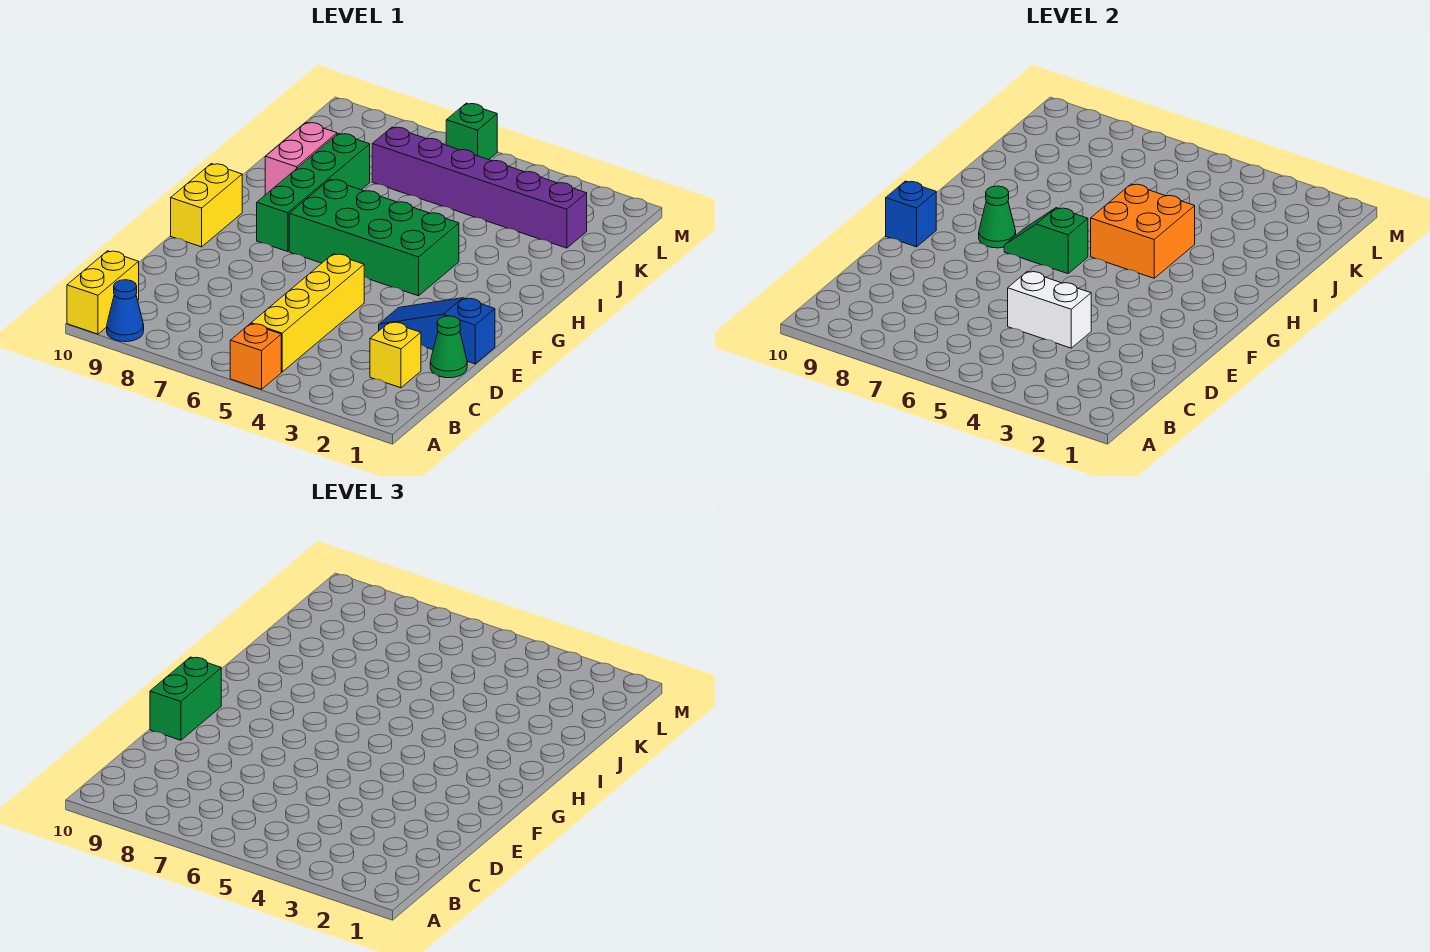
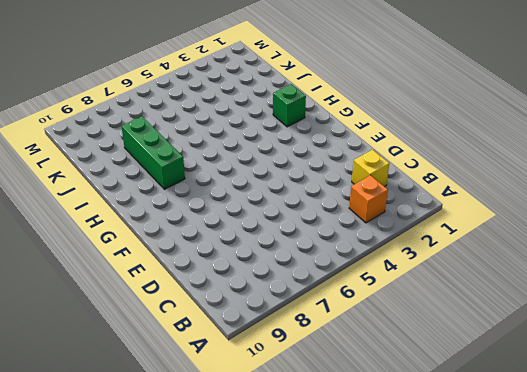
orange brick B3 level 1 -> orange brick A5 level 1
green brick H2 level 1 -> green brick M6 level 1
green brick H8:J8 level 1 -> green brick G8:J8 level 1
none -> blue cone A9 level 1
none -> yellow brick A10:B10 level 1
none -> yellow brick B5:E5 level 1

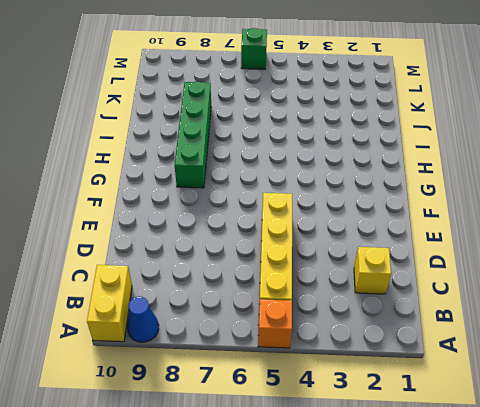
none -> green cone D1 level 1
none -> blue slope E1:E3 level 1 top 1
none -> yellow brick F10:G10 level 1

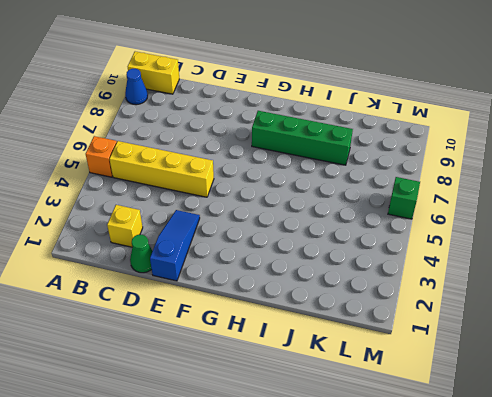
none -> yellow brick F10:G10 level 1
none -> green brick G4:H7 level 1
none -> pink brick I9:J9 level 1

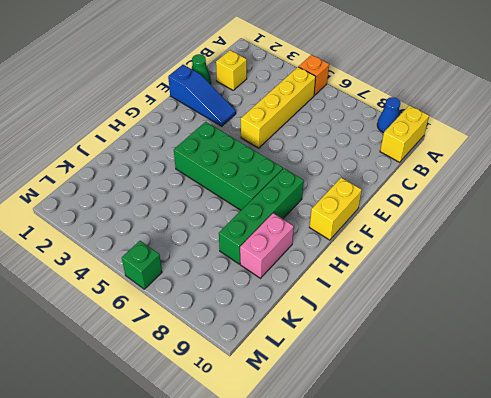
none -> purple brick K2:K7 level 1
none -> white brick D4:D5 level 2
none -> blue brick F10 level 2

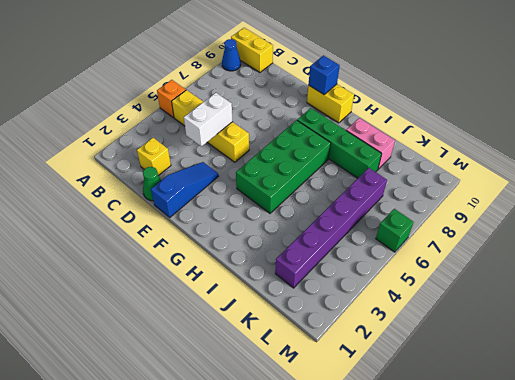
none -> green slope G6:G7 level 2 top 6
none -> green cone G8 level 2
none -> orange brick H4:I5 level 2

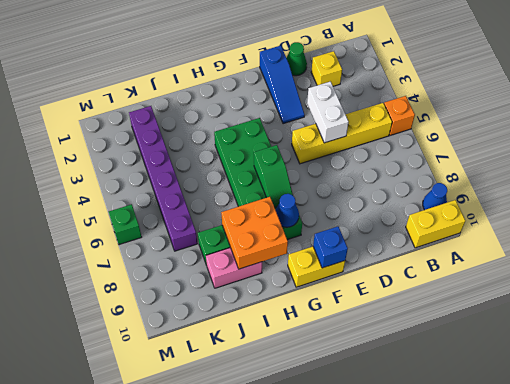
blue cone G8 level 2 -> green cone G8 level 2
orange brick H8:I9 level 2 -> orange brick H4:I5 level 2
none -> green brick E10:F10 level 3

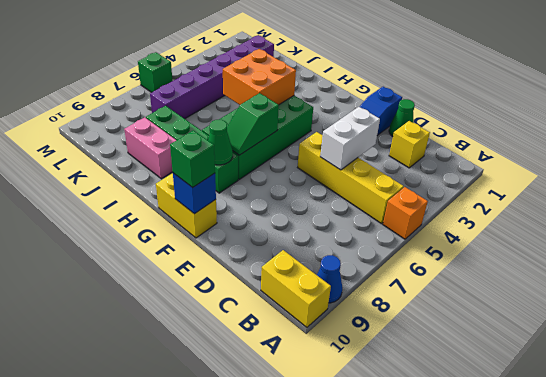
green brick F10 level 3 -> green brick E10:F10 level 3

